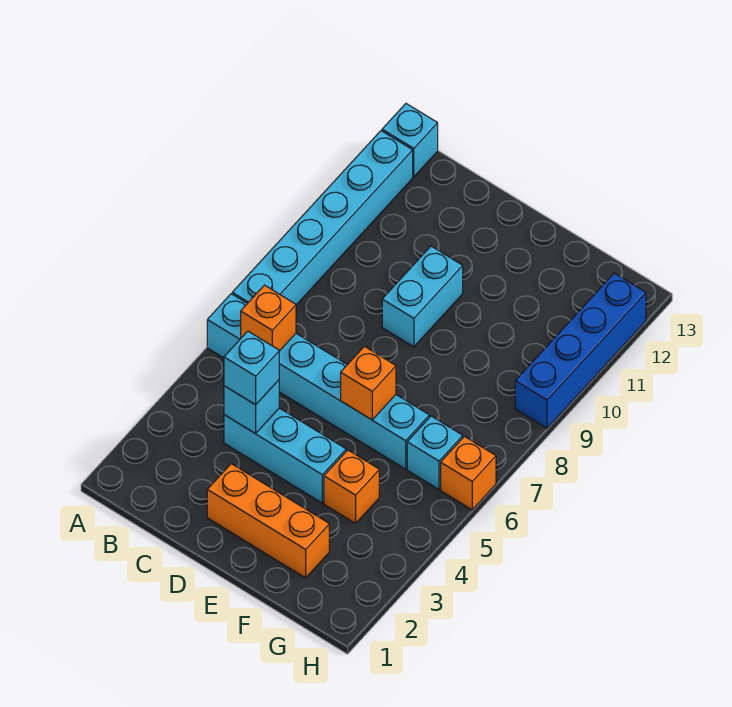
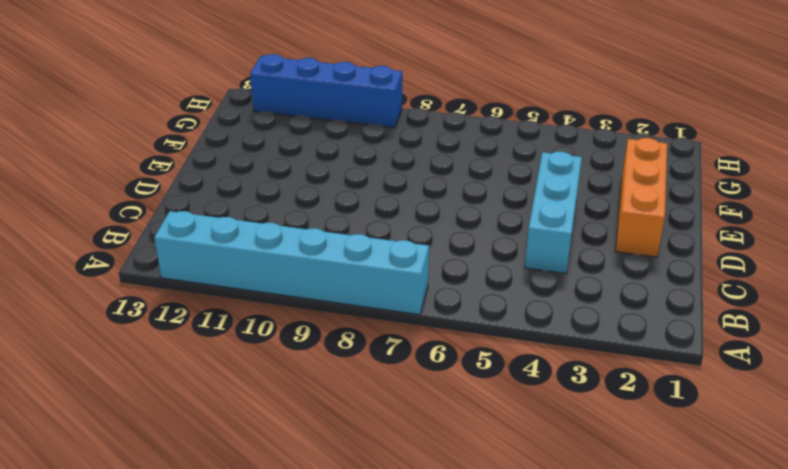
none -> cyan brick A6:F6 level 1
none -> cyan brick A13 level 1
none -> cyan brick D9:D10 level 1

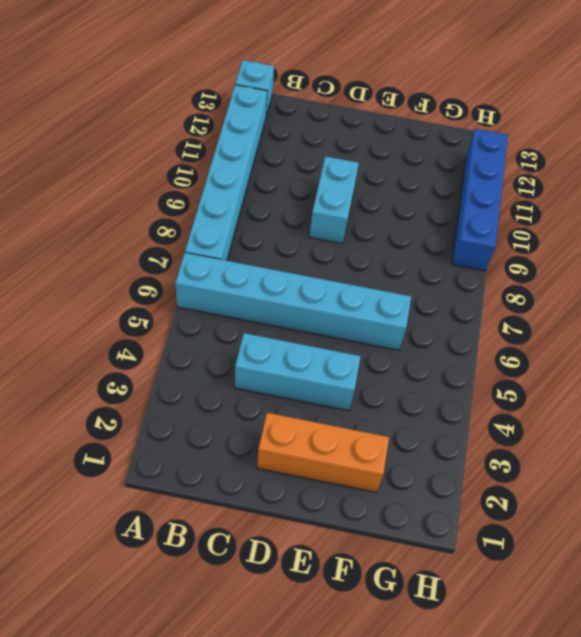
none -> orange brick F4 level 1
none -> cyan brick G6 level 1
none -> orange brick H6 level 1

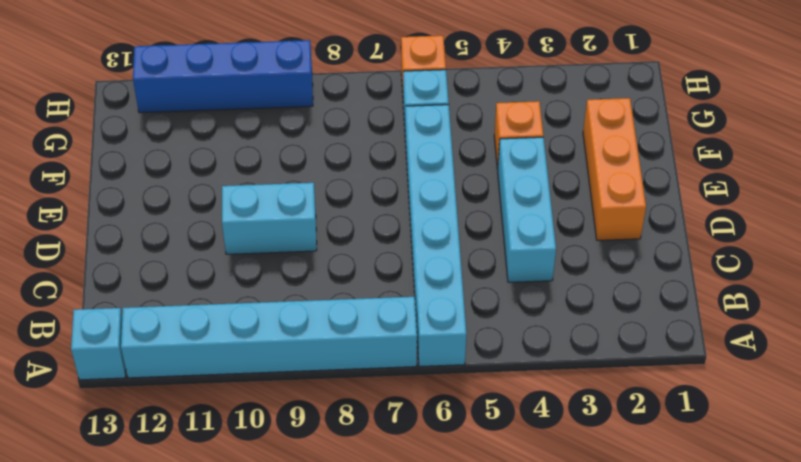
none -> orange brick B6 level 2
none -> cyan brick C4 level 2
none -> orange brick E6 level 2

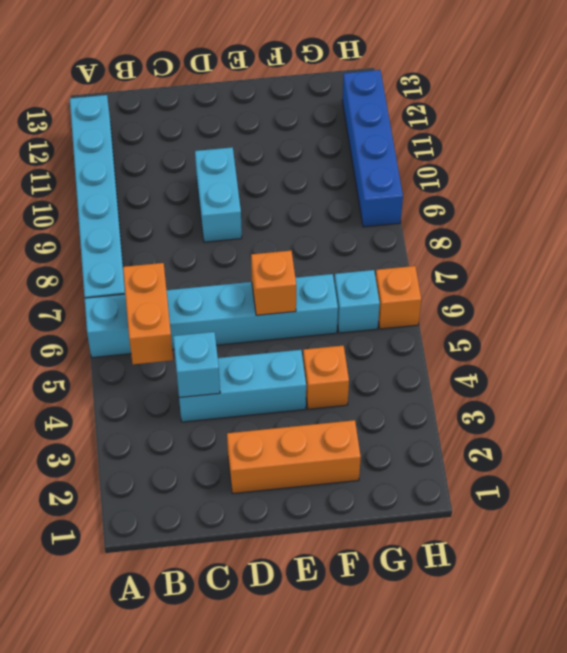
orange brick B5:B6 level 2 -> orange brick B6 level 2
none -> cyan brick A13 level 1
none -> cyan brick C4 level 3

